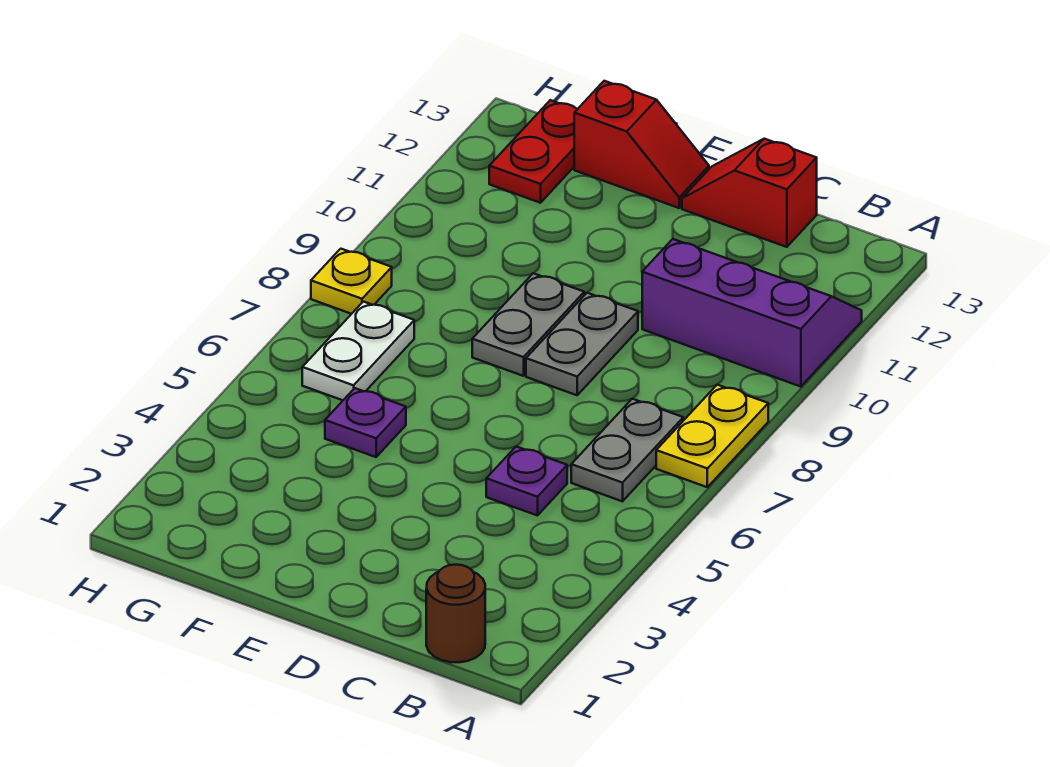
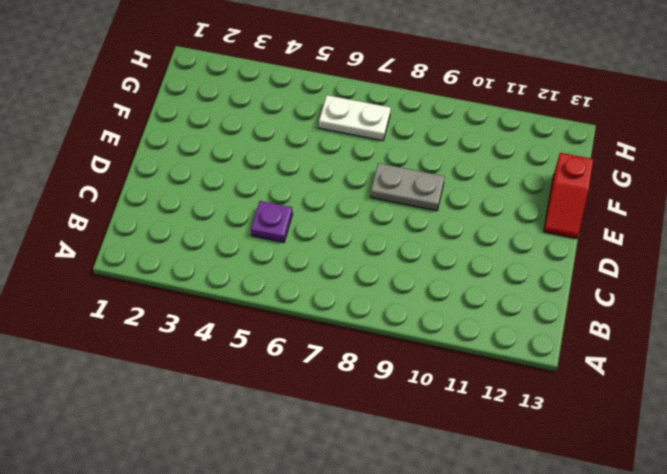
none -> yellow plate A7:A8 level 1
none -> purple slope A10:C11 level 1 top 10
none -> brown round brick B1 level 1

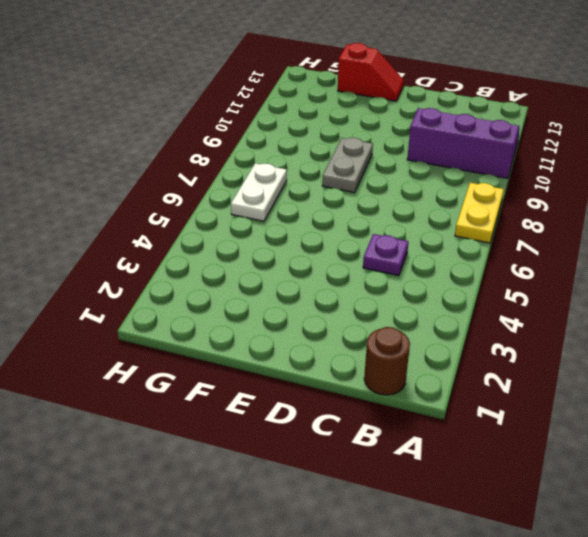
none -> grey plate B6:B7 level 1
none -> red slope C13:D13 level 1 top C
none -> grey plate D8:D9 level 1

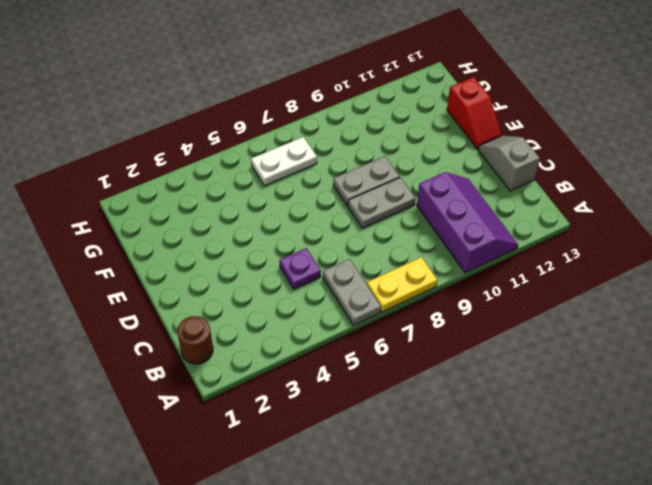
grey plate A6:B6 level 1 -> grey plate B6:B7 level 1
grey slope C13:D13 level 1 top C -> red slope C13:D13 level 1 top C
none -> purple plate F5 level 1
none -> red plate G12:G13 level 1
none -> yellow plate H8 level 1

